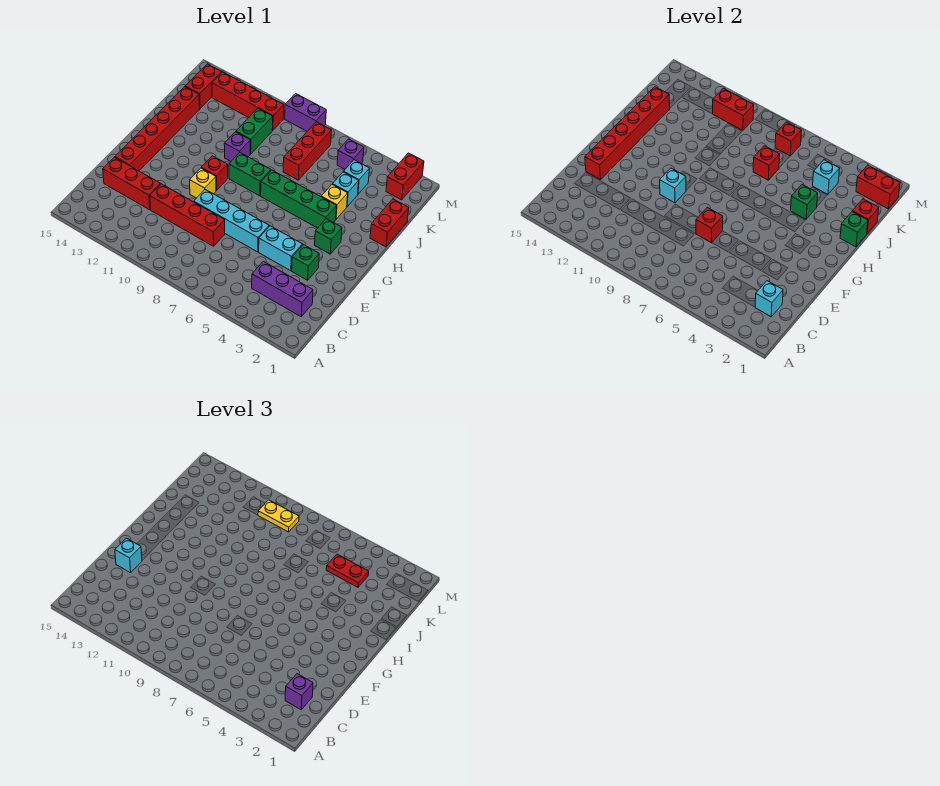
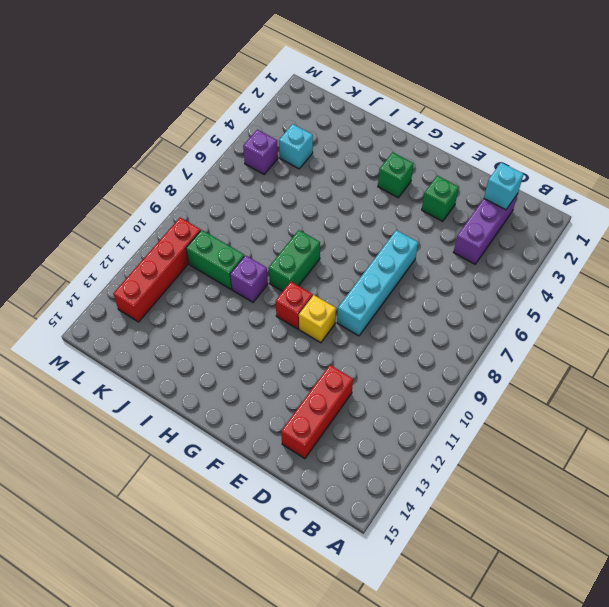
none -> red brick D8:D11 level 1
none -> cyan brick E4:E5 level 1
none -> red brick E14:J14 level 1
none -> green brick H4:H7 level 1

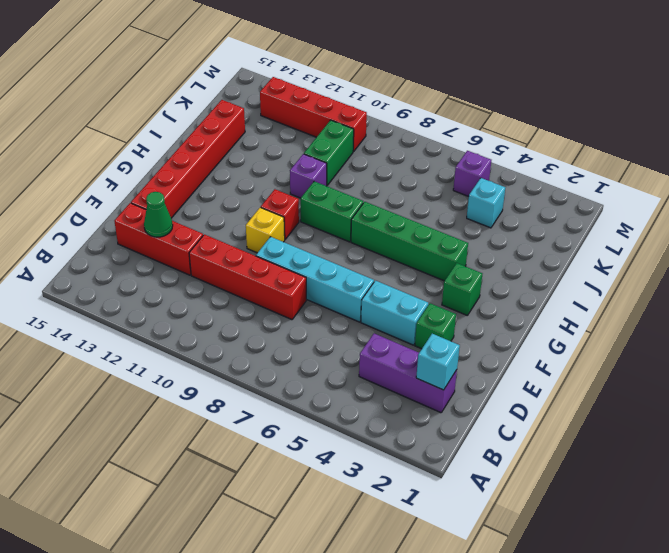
green cone D13 level 2 -> none
none -> red brick I1:J1 level 1
none -> yellow brick I4 level 1
none -> cyan brick J4 level 1
none -> red brick J7:L7 level 1

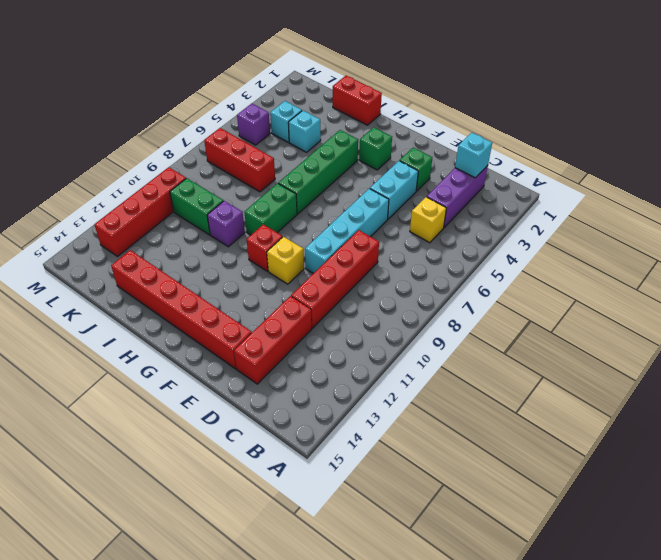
yellow brick C5 level 1 -> yellow brick I4 level 1
none -> red brick K14:L14 level 1
none -> red brick L2:M2 level 1
none -> purple brick M8:M9 level 1
none -> red brick E7 level 2

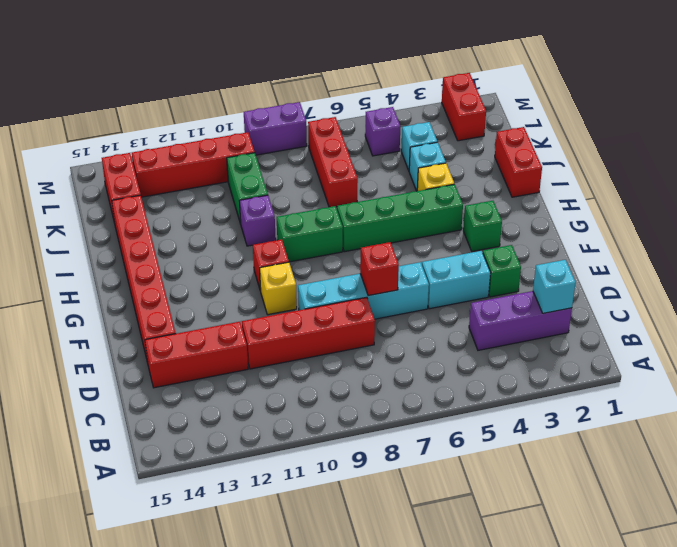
none -> red brick E14:J14 level 2
none -> cyan brick F10 level 2
none -> green brick I1 level 2
none -> green brick I4 level 2

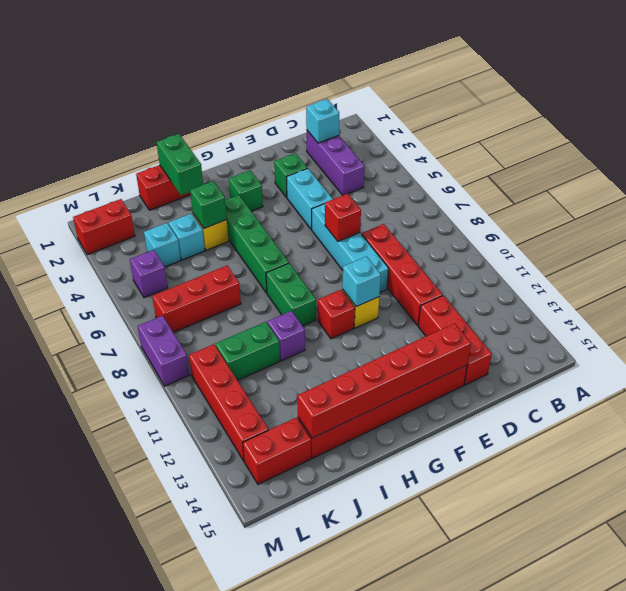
green brick I1:I2 level 2 -> green brick I1 level 2
none -> red brick J1 level 2
none -> red brick J7 level 2
none -> cyan brick K4 level 2
none -> red brick L1:L2 level 2

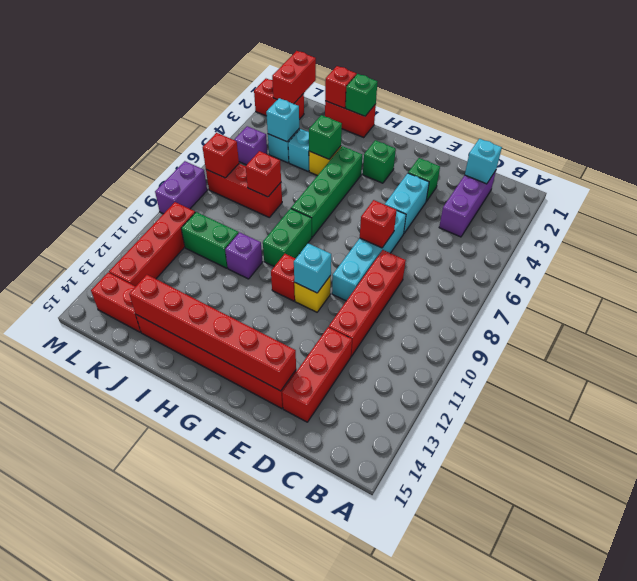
none -> red brick L10:L11 level 2
none -> purple brick C2 level 3
none -> cyan brick E14 level 3
none -> red plate K4:K5 level 3

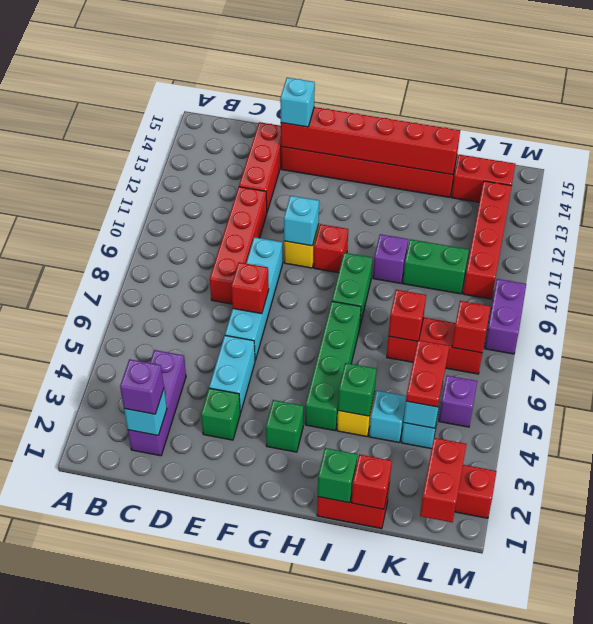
none -> red brick L10:L11 level 2
none -> yellow plate L9:L10 level 3

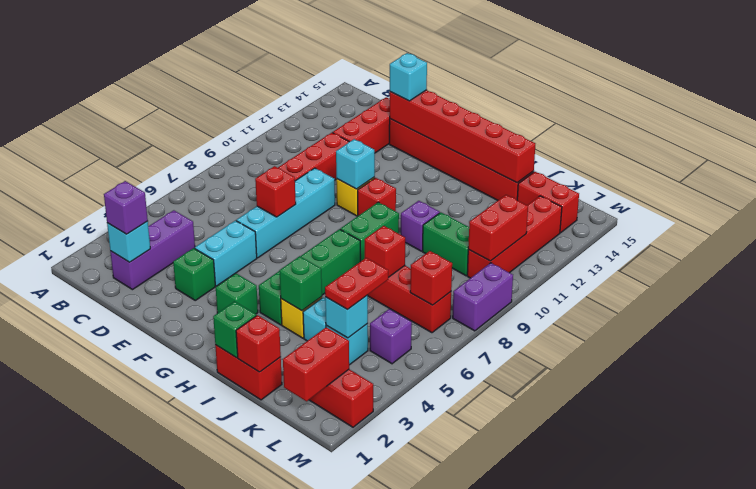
none -> yellow plate L9:L10 level 3

